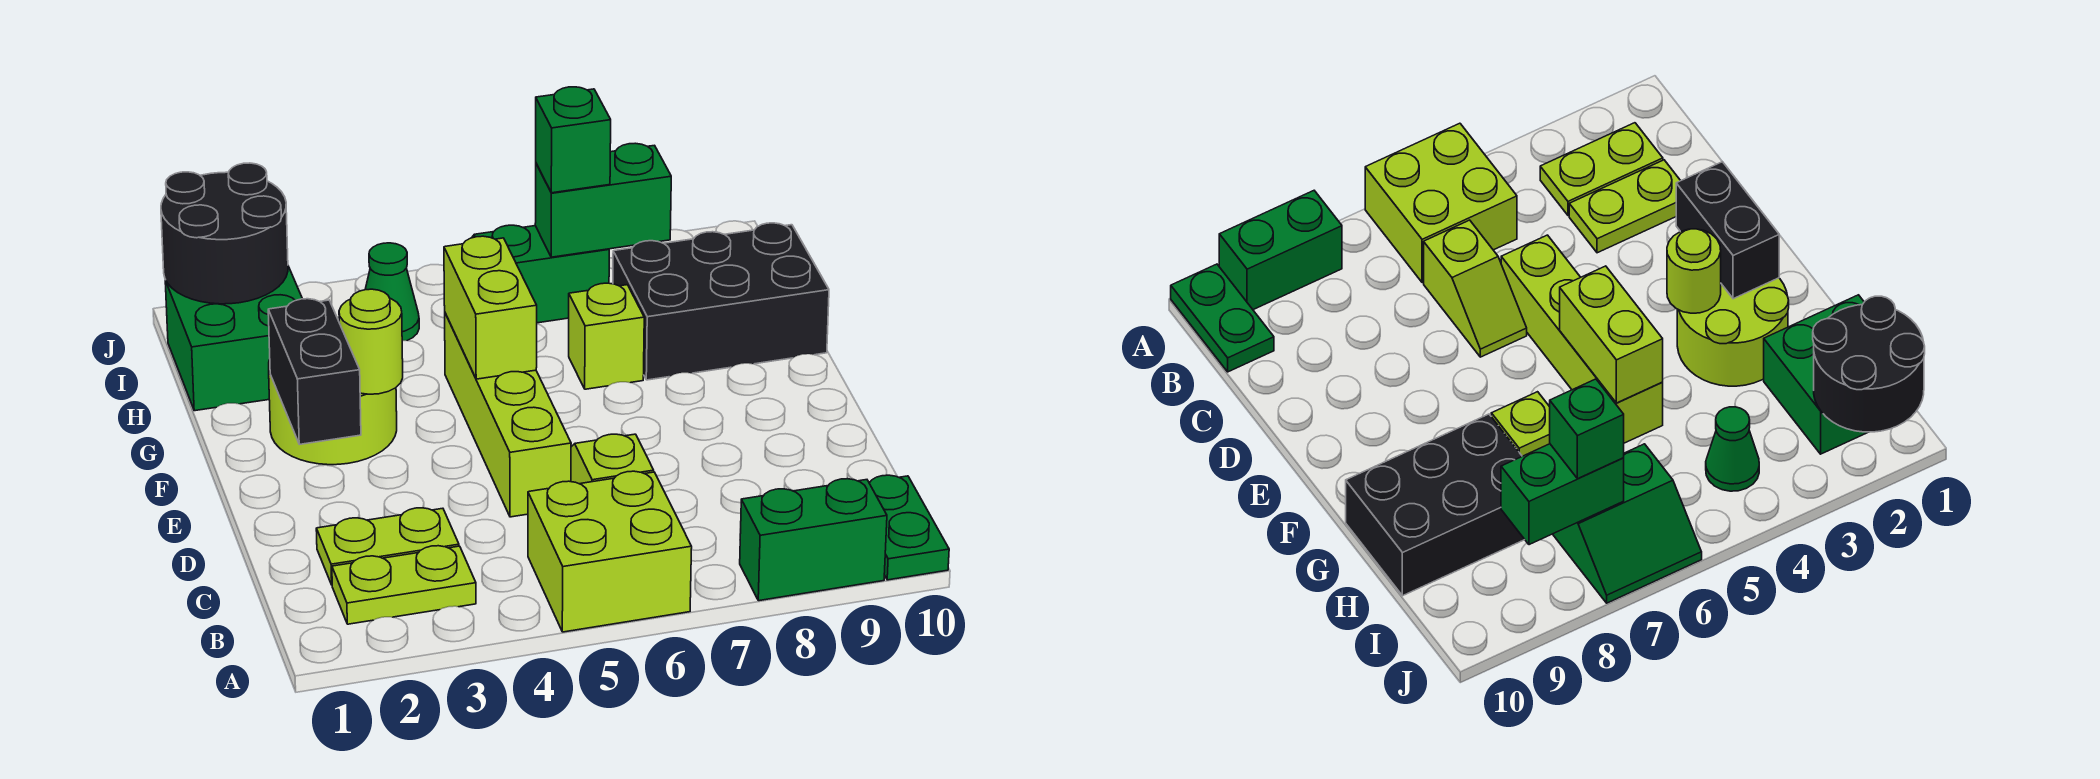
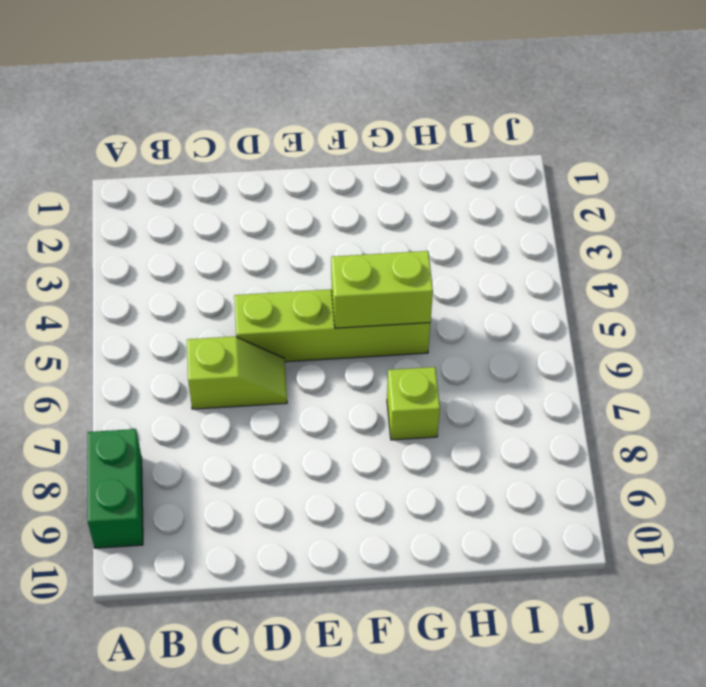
none -> lime brick A5:B6 level 1
none -> green plate A10:B10 level 1
none -> lime plate B2:B3 level 1

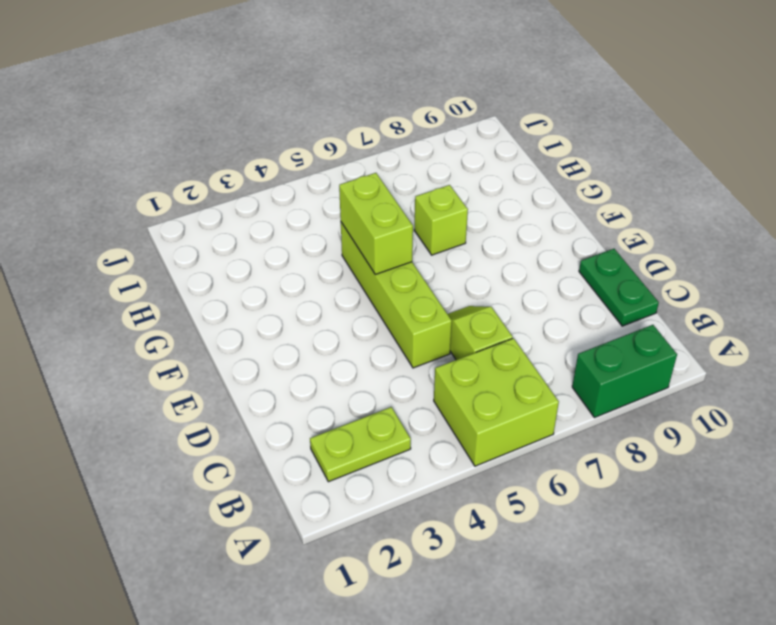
green plate C10:D10 level 1 -> green plate A10:B10 level 1
none -> lime plate C2:C3 level 1
none -> lime round brick F2:G3 level 1
none -> black brick G8:H10 level 1

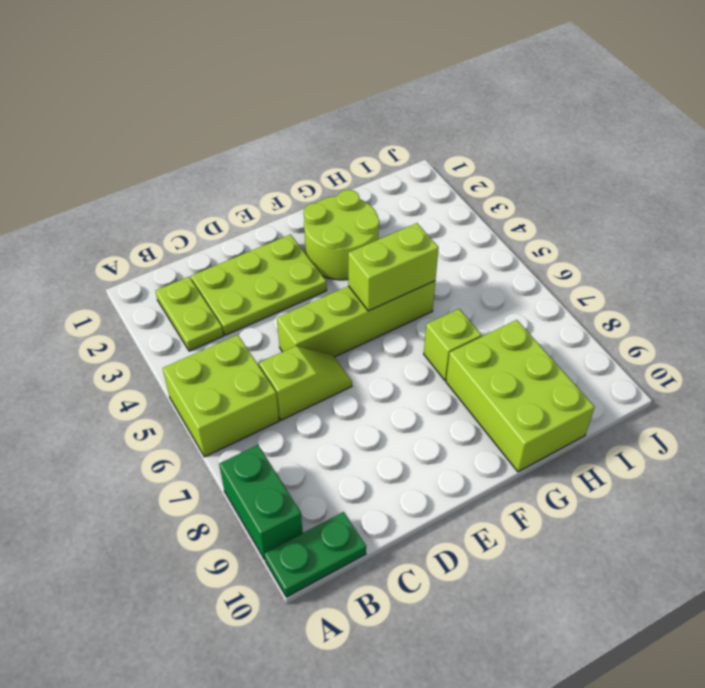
lime plate C2:E3 level 1 -> lime plate C2:C3 level 1
lime brick G8:H10 level 1 -> black brick G8:H10 level 1
none -> green brick H1:I2 level 1
none -> green cone I4 level 1
none -> green slope I6:J7 level 1 top I

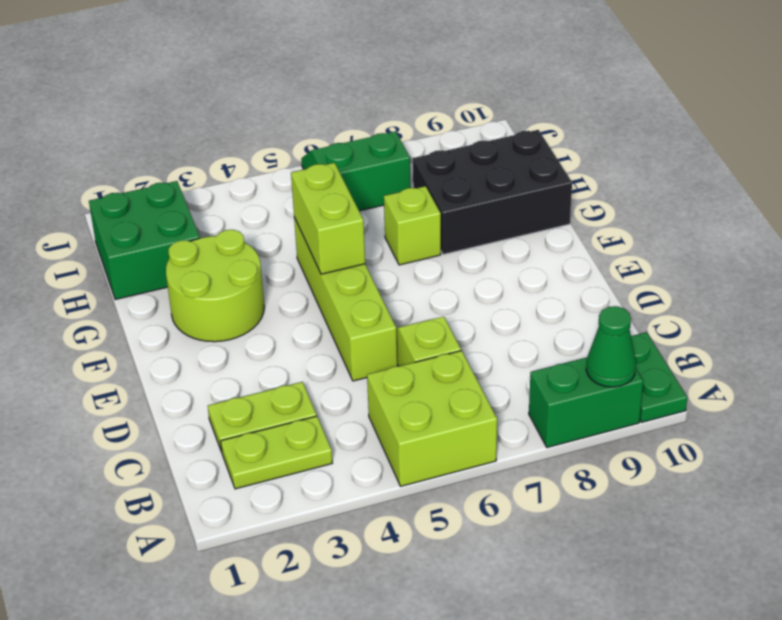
green cone A9 level 2 -> green cone I4 level 1
none -> black brick E2:F2 level 2
none -> lime round brick F3 level 2
none -> black round brick I1:J2 level 2

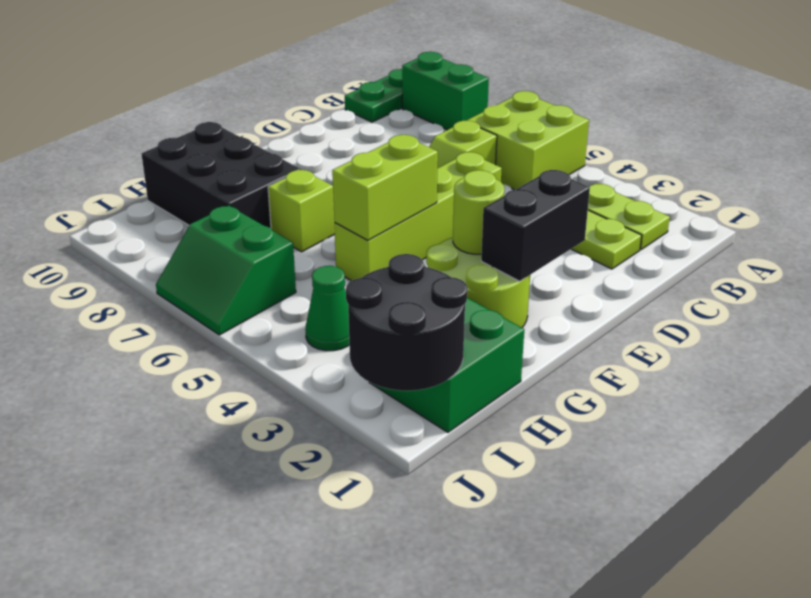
none -> green brick I7:I8 level 2
none -> green brick I7 level 3

